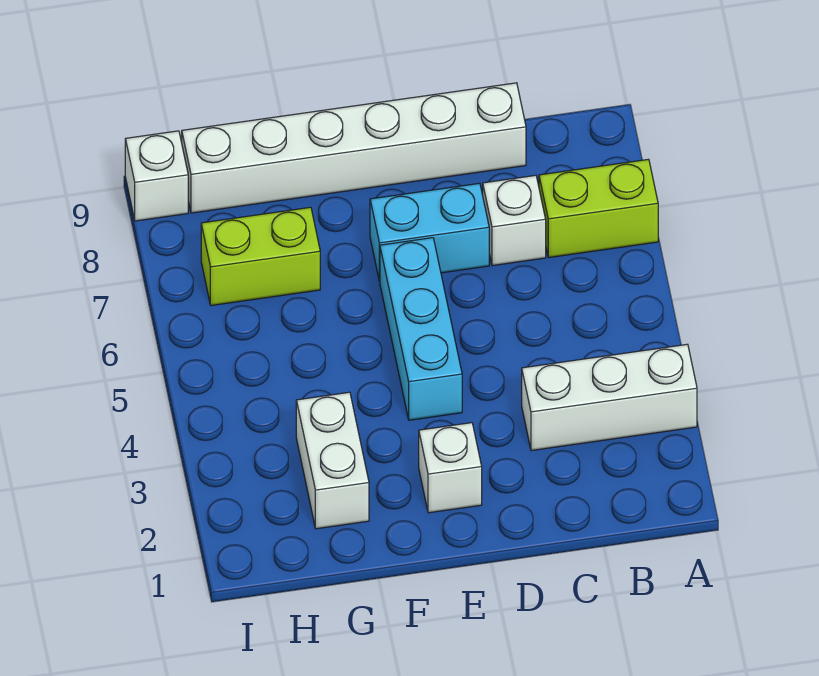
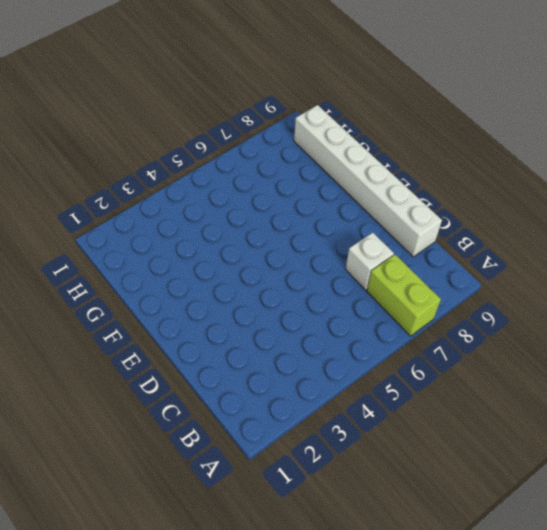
none -> white brick A3:C3 level 1
none -> cyan brick D7:E7 level 1

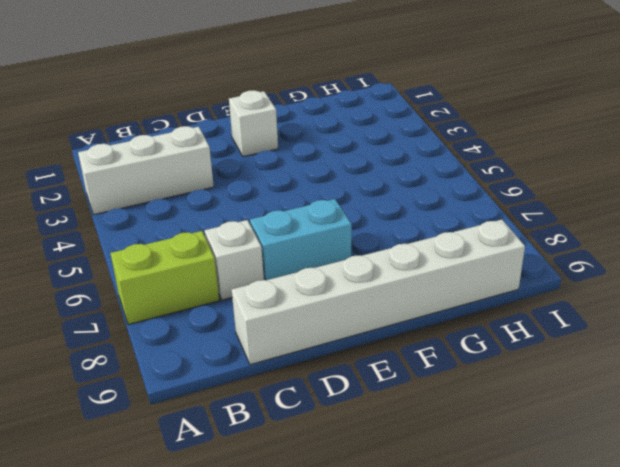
none -> cyan brick E4:E6 level 1
none -> white brick G2:G3 level 1

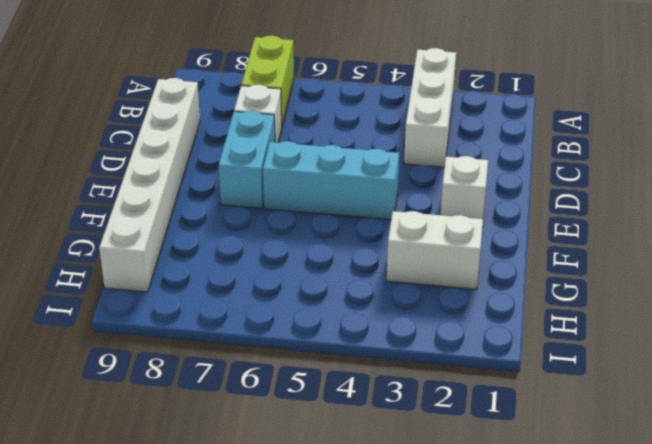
none -> lime brick G7:H7 level 1
none -> white brick I9 level 1

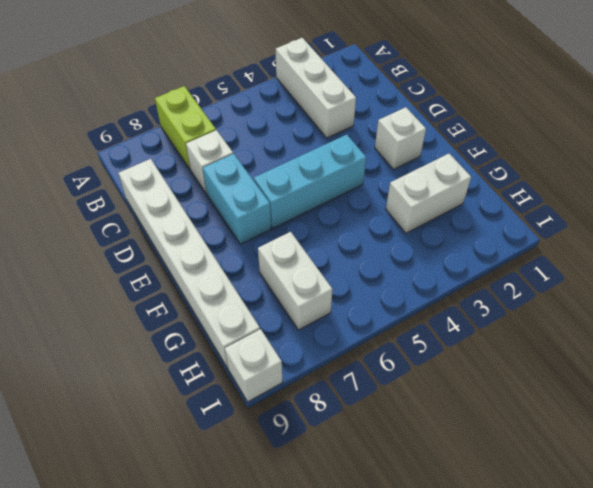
white brick G7:H7 level 1 -> lime brick G7:H7 level 1

